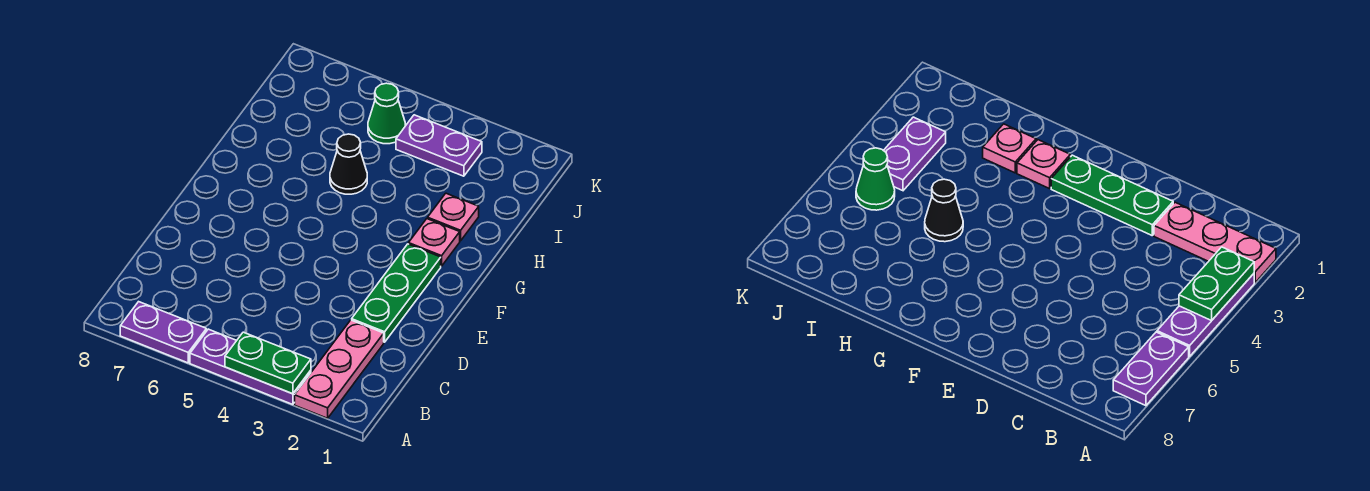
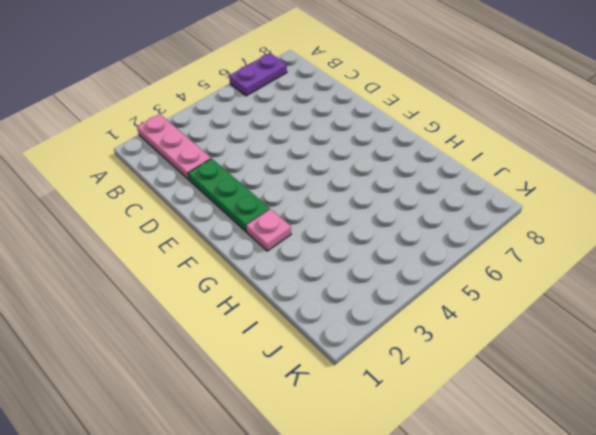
none -> purple plate A3:A5 level 1
none -> pink plate H2 level 1

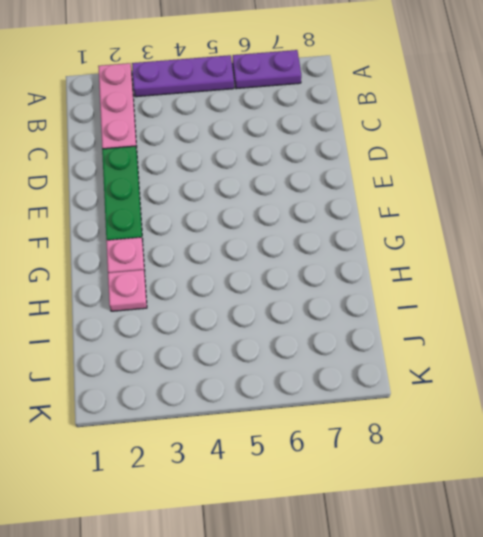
none -> black cone H5 level 1
none -> purple plate J3:J4 level 1

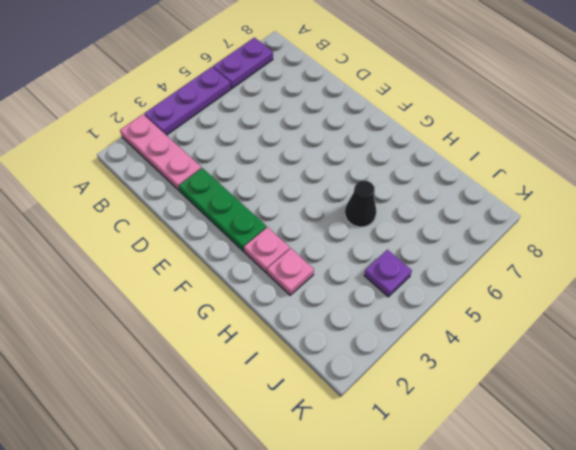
purple plate J4 level 1 -> purple plate J3:J4 level 1
none -> green cone J5 level 1
none -> green plate A3:A4 level 2

